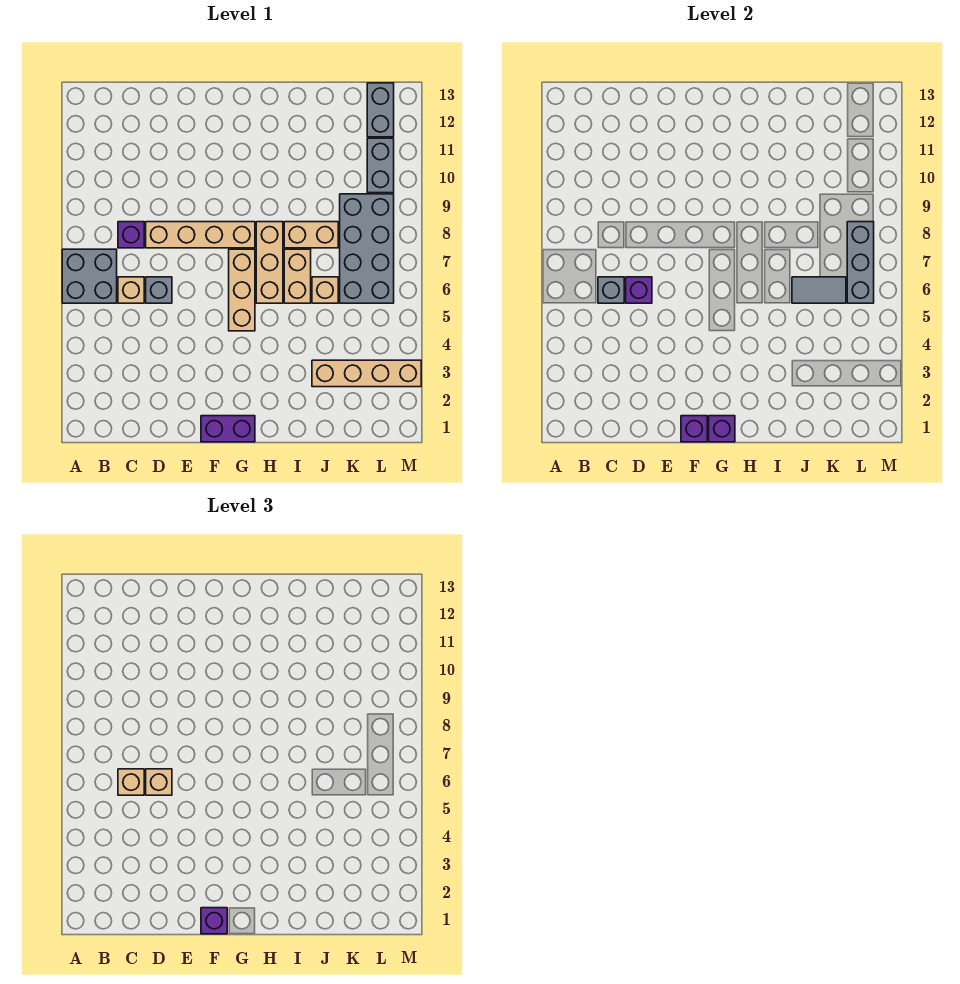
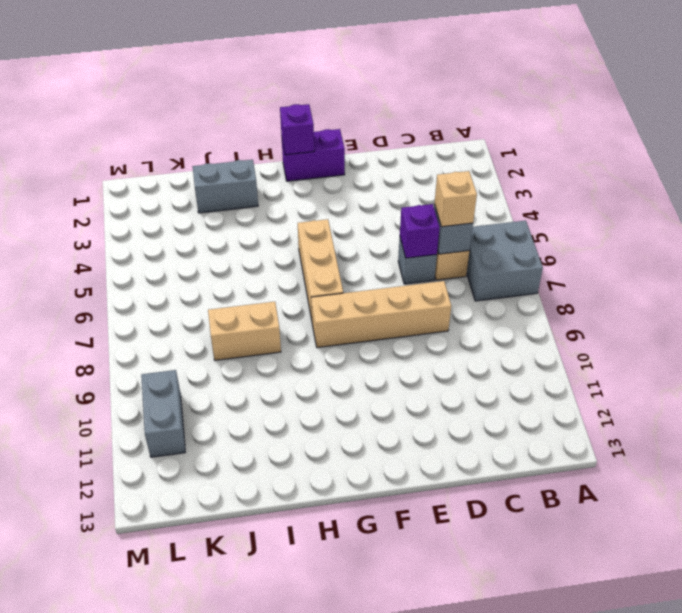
grey brick I2:J2 level 1 -> grey brick L12:L13 level 1
none -> purple brick C8 level 1
none -> tan brick H6:H8 level 1
none -> tan brick I6:I7 level 1

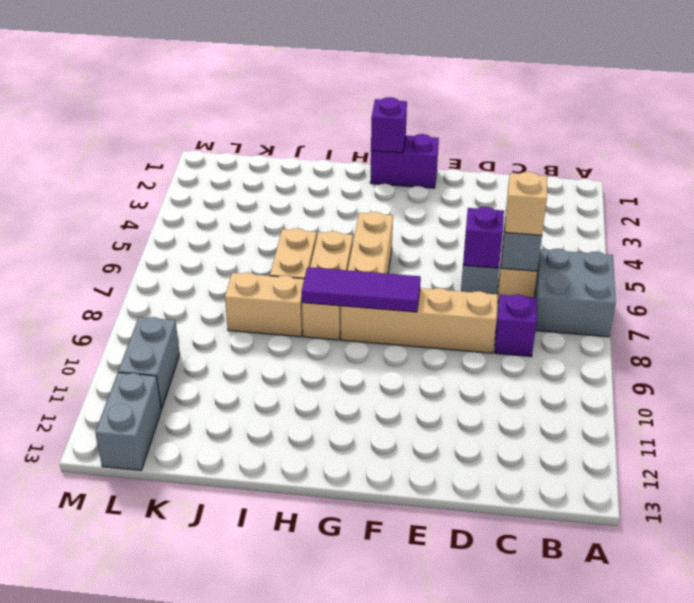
purple tile F8:H8 level 2 -> none
none -> tan brick J3:M3 level 1
none -> tan brick J6 level 1
none -> grey brick K6:L9 level 1

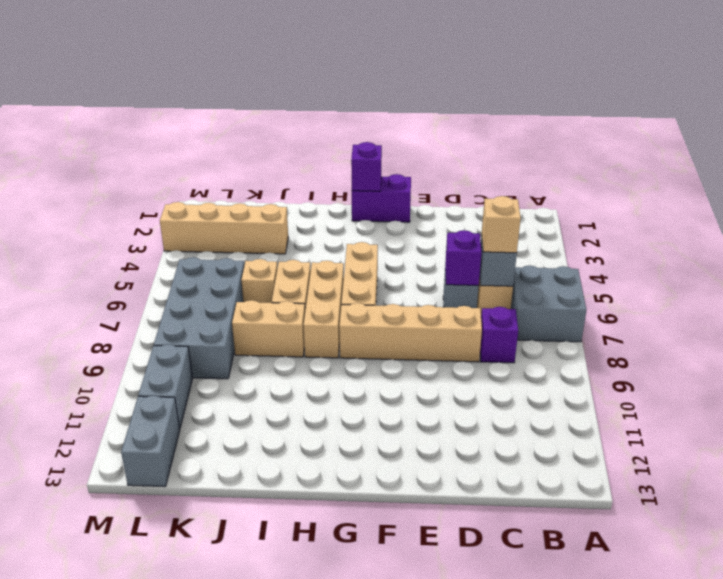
none -> purple brick F1 level 2
none -> grey tile J6:K6 level 2
none -> grey brick L6:L8 level 2

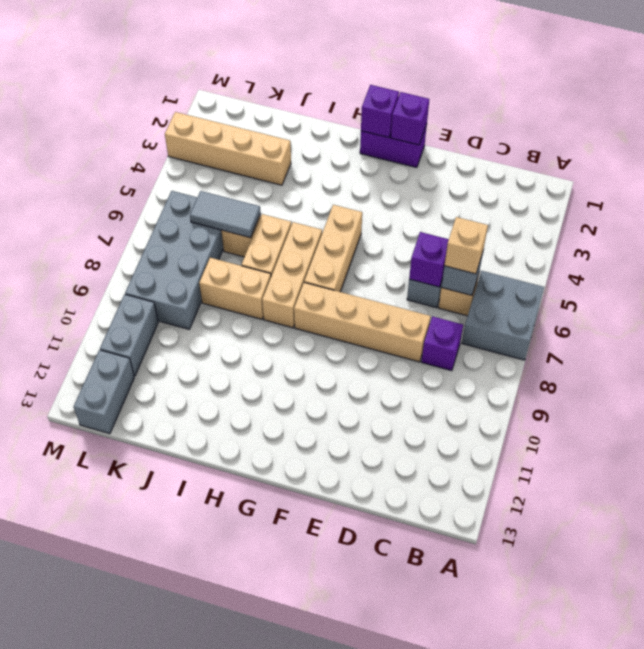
none -> grey brick L6:L8 level 2
none -> tan brick D6 level 3
none -> purple brick F1 level 3

